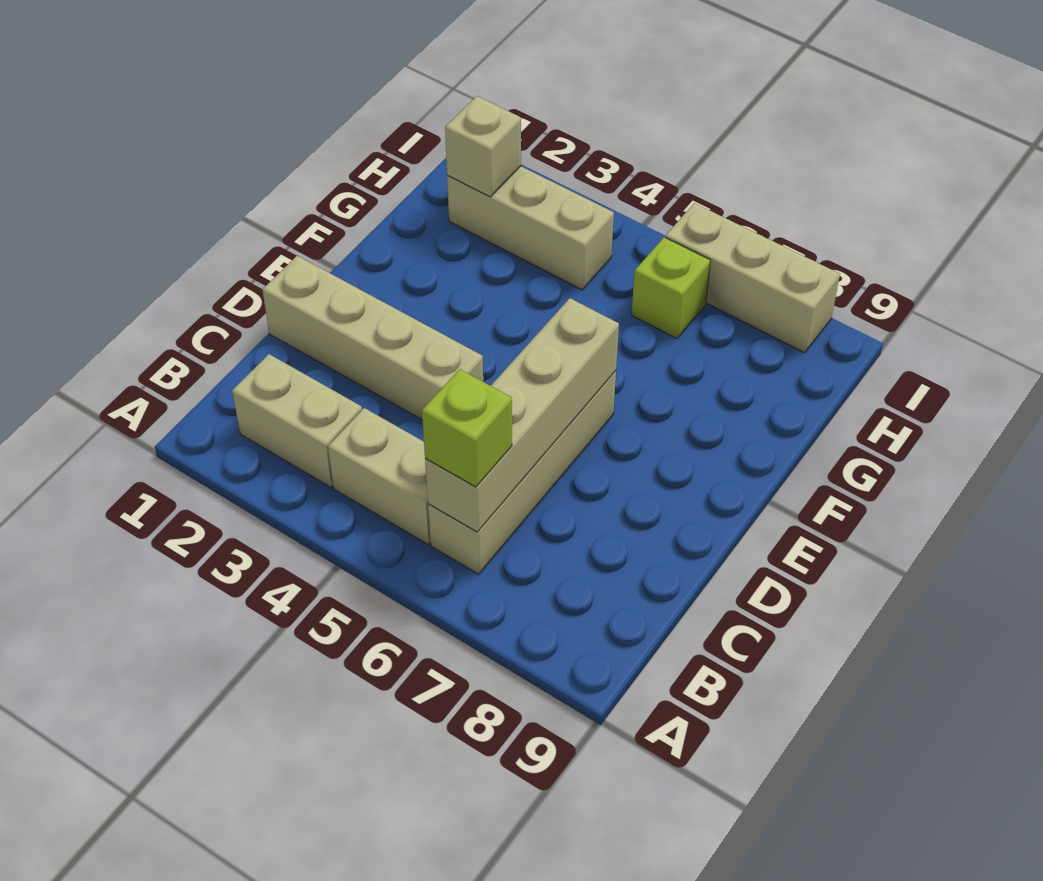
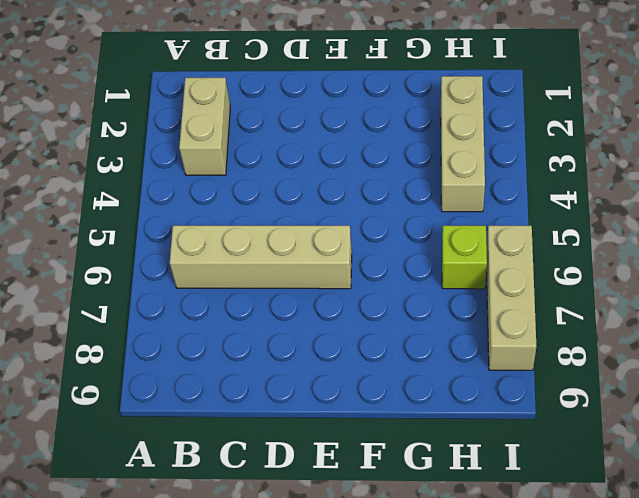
none -> tan brick B4:B5 level 1
none -> tan brick D1:D4 level 1

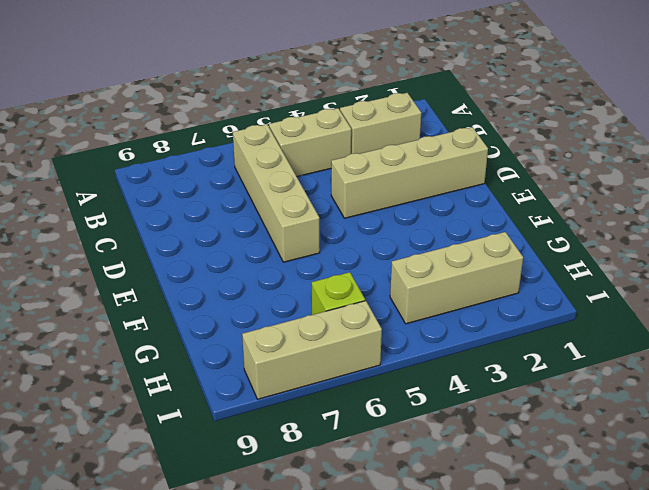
none -> tan brick B6:E6 level 2
none -> tan brick H2 level 2

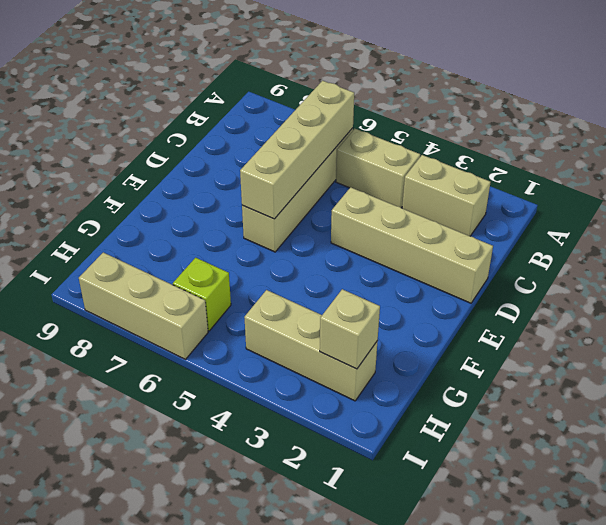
none -> lime brick B6 level 3

